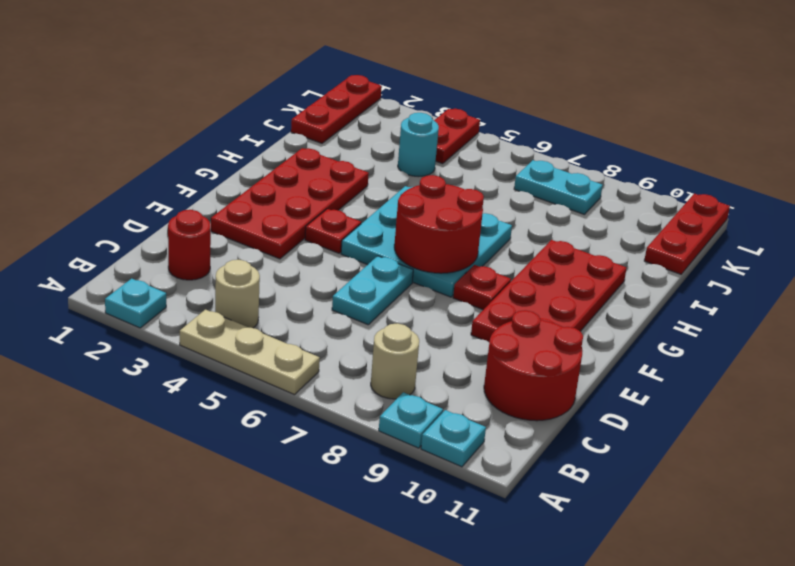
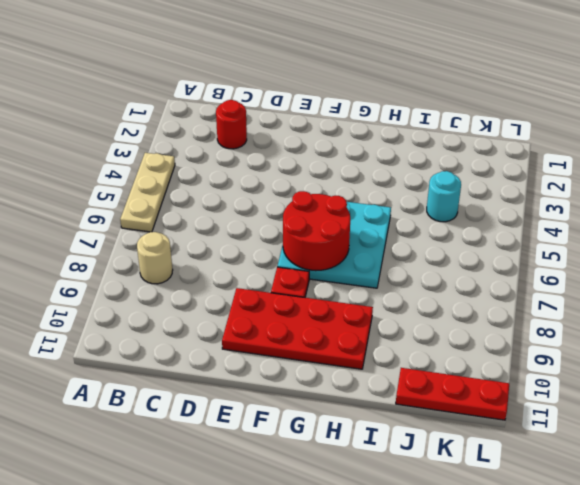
none -> cyan plate A2 level 1
none -> cyan plate A9 level 1
none -> cyan plate A10 level 1

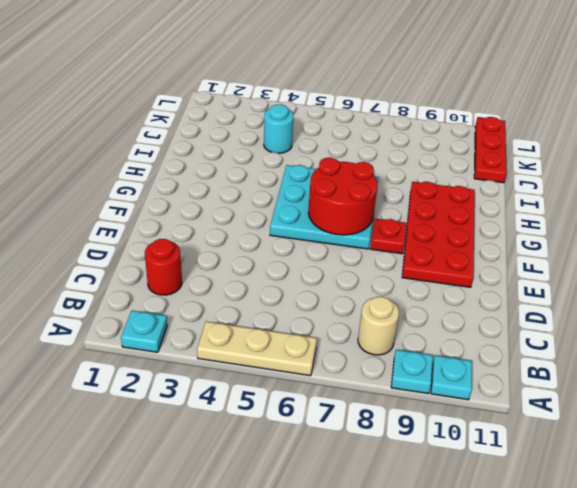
none -> tan round brick B4 level 1
none -> red round brick C10:D11 level 1
none -> cyan plate D6:E6 level 1

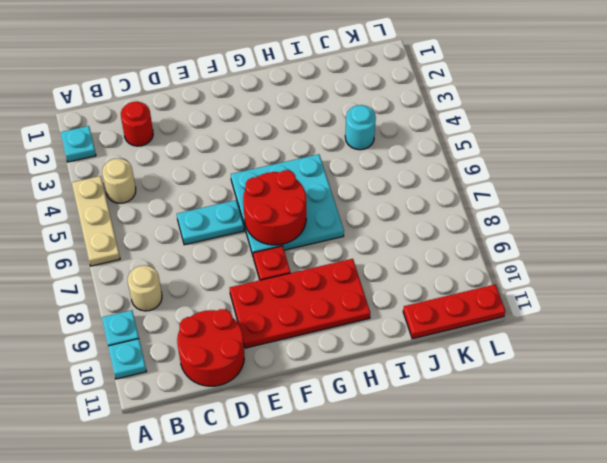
none -> red plate E2:H3 level 1
none -> red plate F4 level 1
none -> red plate J1:L1 level 1

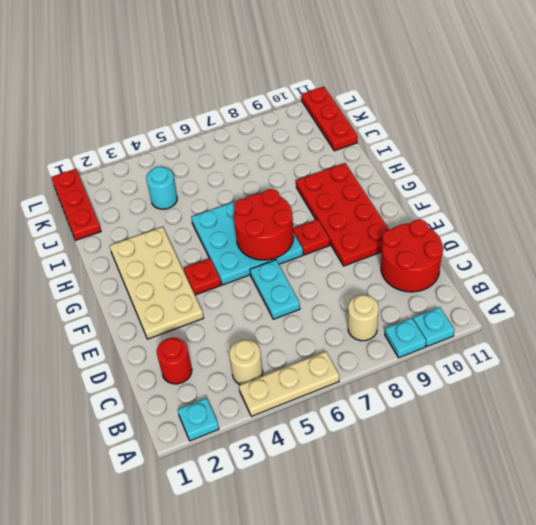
tan plate E2:H3 level 1 -> red plate E2:H3 level 1
none -> red plate K4:L4 level 1
none -> cyan plate K7:K8 level 1

